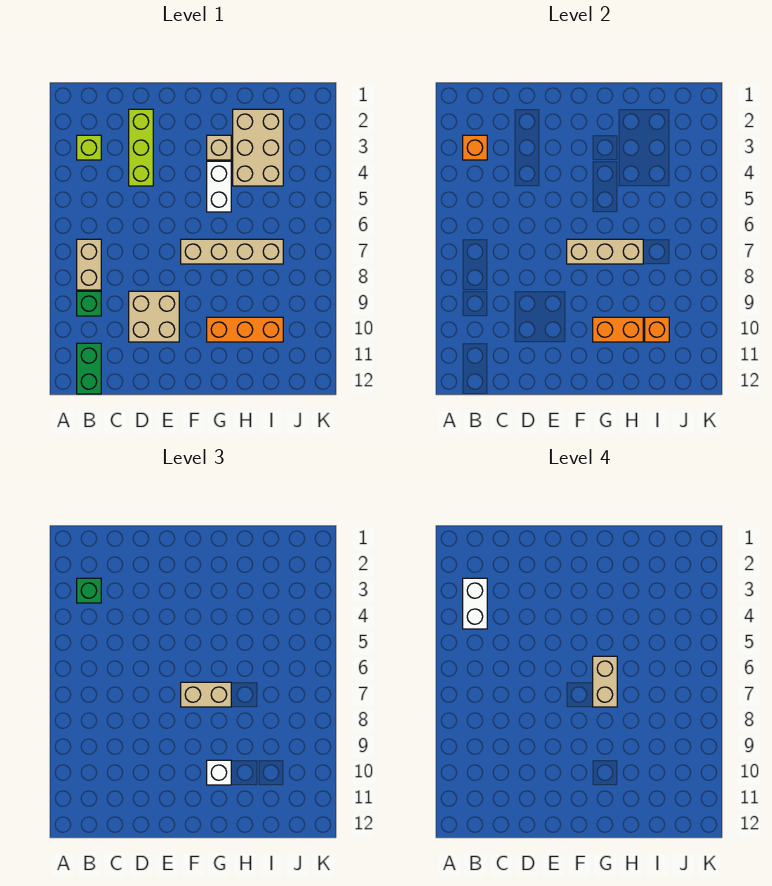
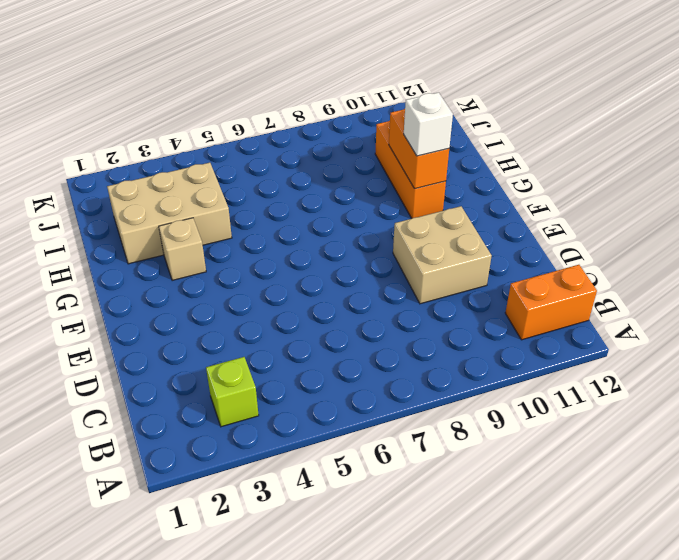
orange brick B11:B12 level 1 -> green brick B11:B12 level 1
none -> tan brick B7:B8 level 1
none -> green brick B9 level 1
none -> lime brick D2:D4 level 1

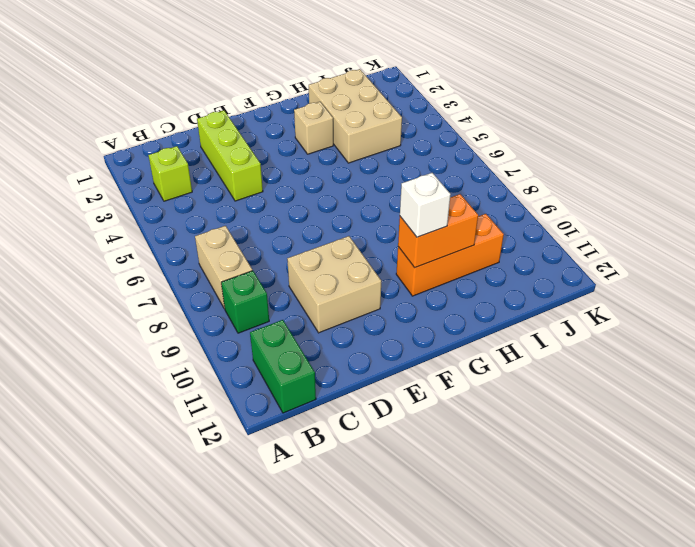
none -> tan brick F7:I7 level 1
none -> white brick G4:G5 level 1
none -> orange brick B3 level 2

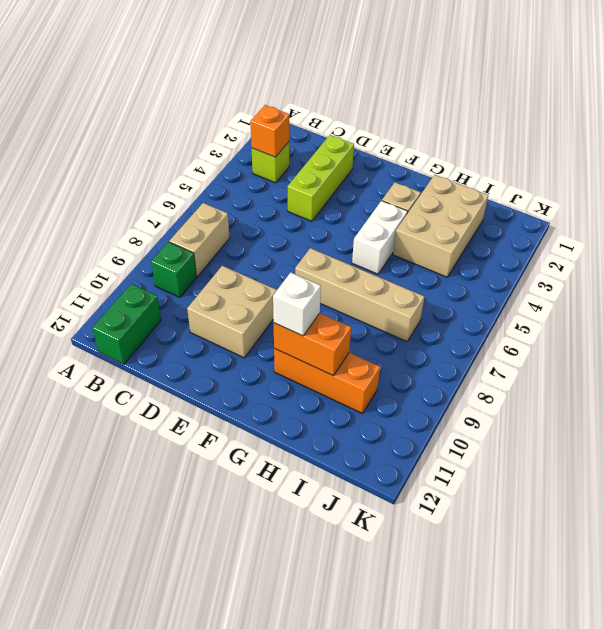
none -> tan brick F7:H7 level 2
none -> orange brick I10 level 2
none -> green brick B3 level 3

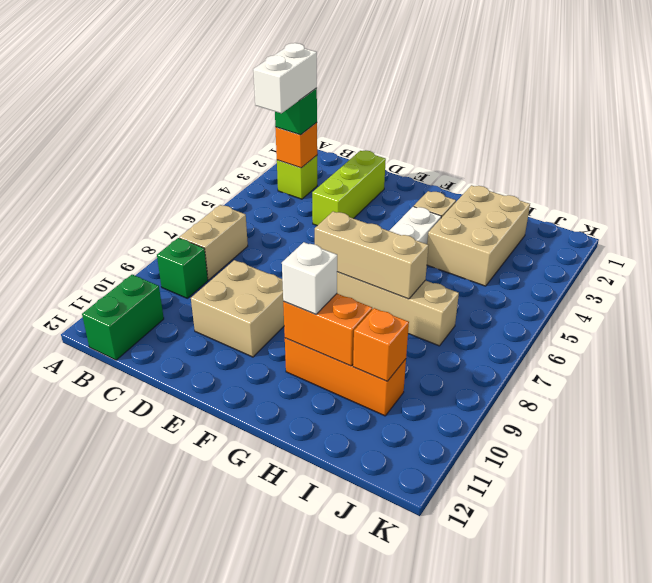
none -> tan brick F7:G7 level 3
none -> tan brick G6:G7 level 4

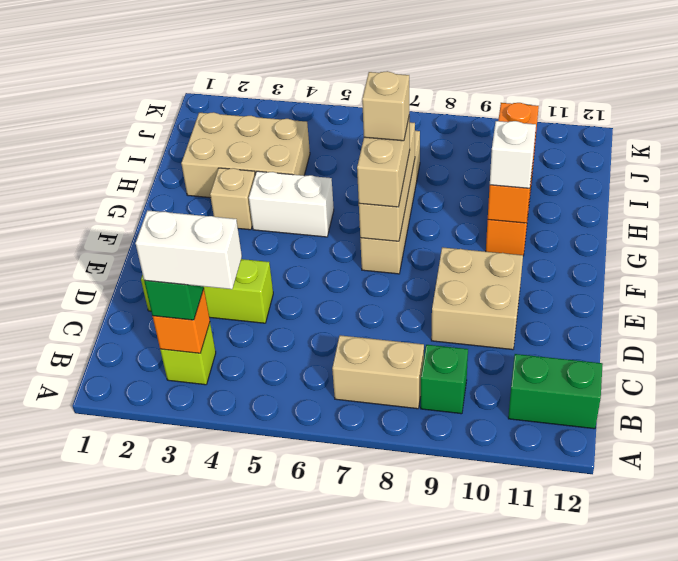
tan brick G7 level 4 -> tan brick G6:G7 level 4

